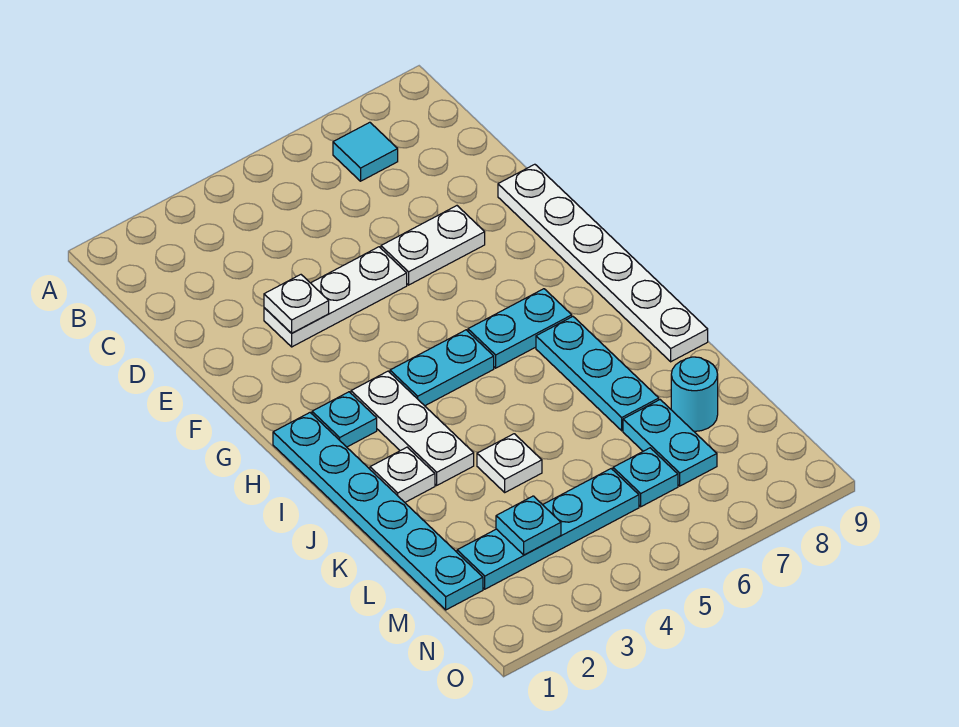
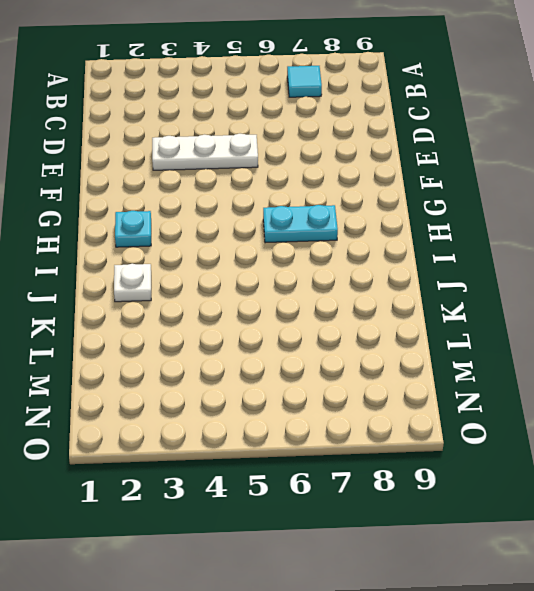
none -> white plate E6:E7 level 1
none -> white plate E9:J9 level 1
none -> cyan plate H1:M1 level 1

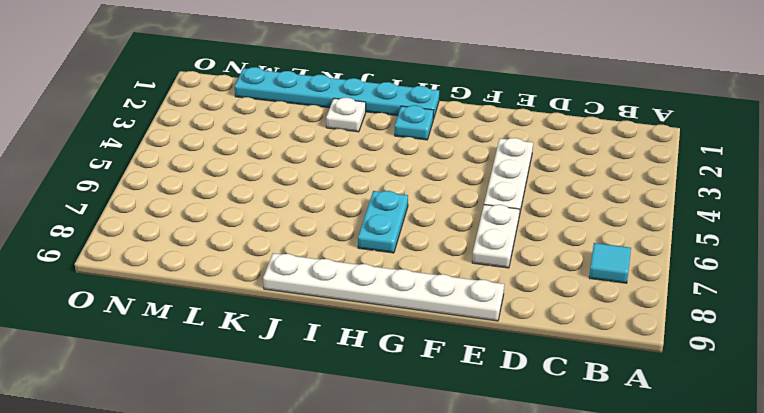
none -> white plate H3:J3 level 1
none -> cyan plate H4:H5 level 1
none -> cyan plate I7:K7 level 1

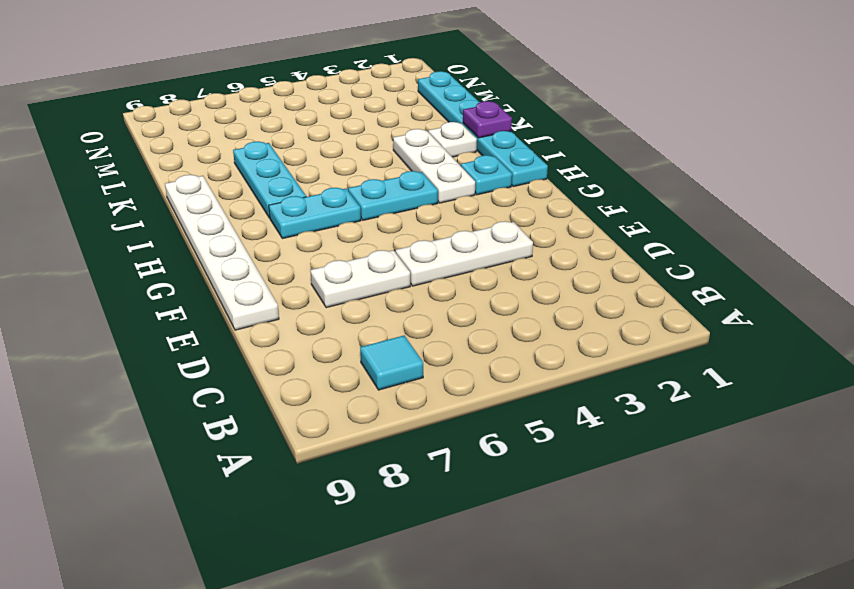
purple plate J1 level 2 -> none
none -> white plate K4 level 1
none -> cyan plate L7:M7 level 1
none -> cyan round brick L8 level 1

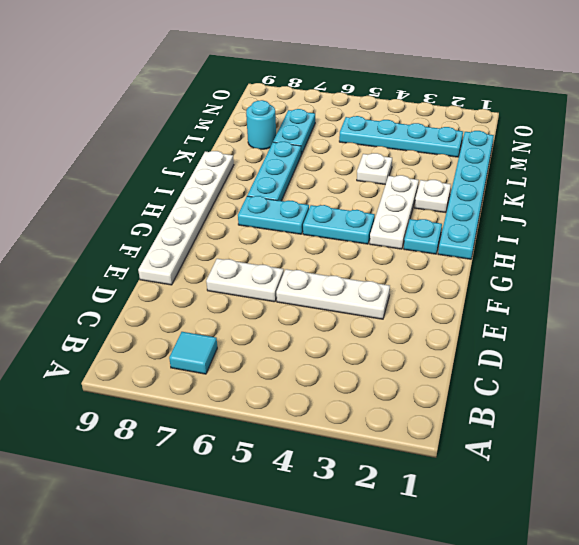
none -> cyan plate M6 level 1
none -> white plate E3 level 2
none -> cyan plate M3 level 2

